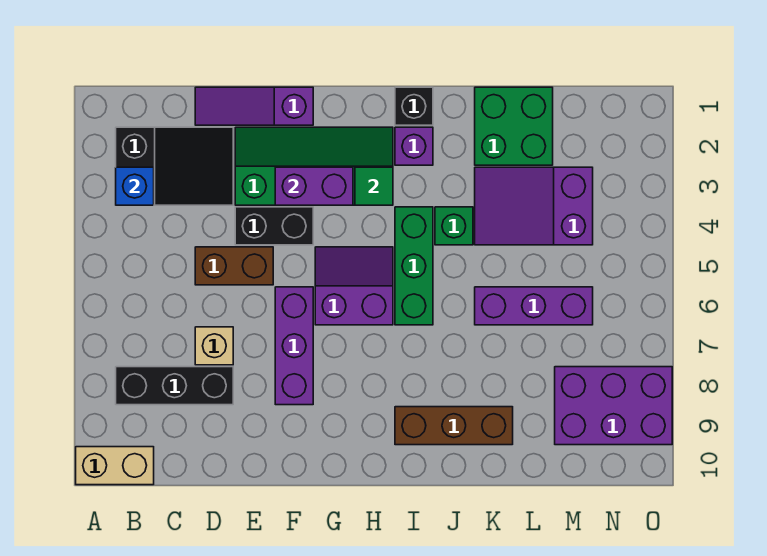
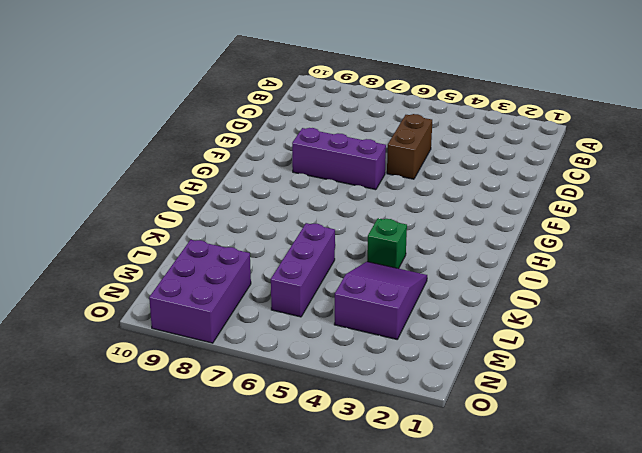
none -> tan brick A10:B10 level 1
none -> black slope B2:D3 level 1 top B
none -> black brick B8:D8 level 1

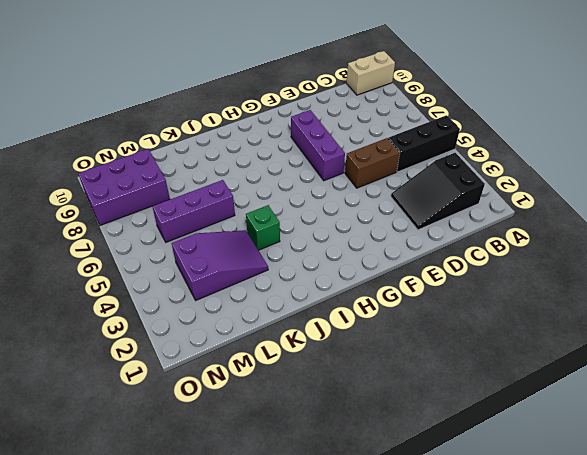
black brick A5:C5 level 1 -> black brick B8:D8 level 1
none -> purple slope D1:F1 level 1 top F
none -> tan brick D7 level 1
none -> green slope E2:H3 level 1 top 3

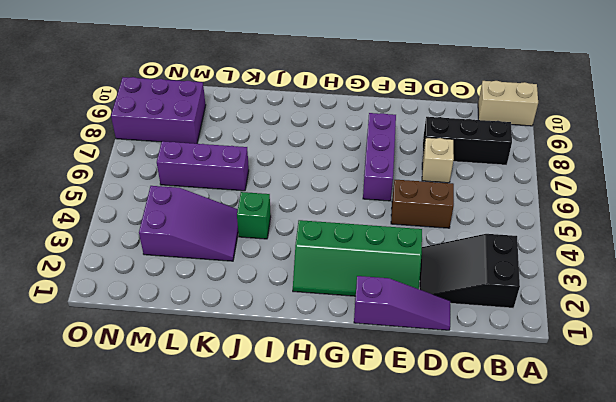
none -> black brick E4:F4 level 1
none -> purple slope G5:H6 level 1 top 6
none -> black brick I1 level 1

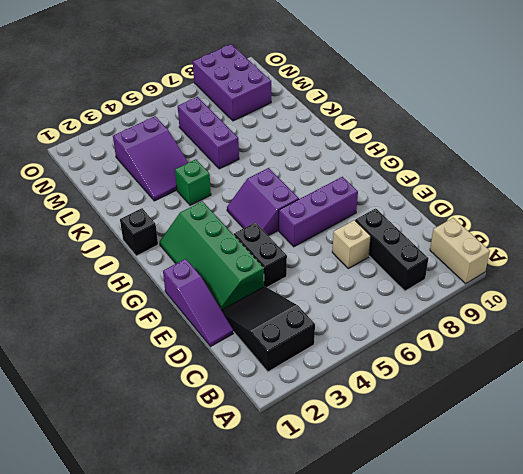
none -> brown brick D5:E5 level 1
none -> purple brick I2 level 1
none -> green brick I4:I6 level 1

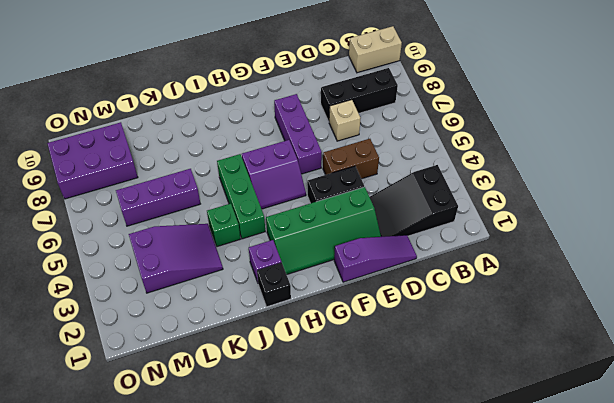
none -> brown brick I9:K9 level 1
none -> green brick K1:L2 level 1
none -> blue brick B3 level 2

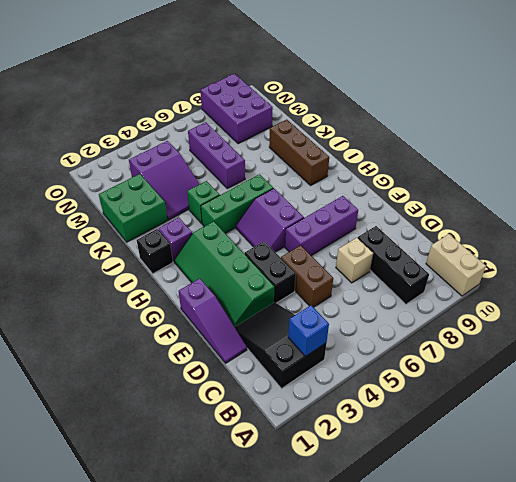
none -> purple brick F3:G3 level 2
none -> green tile H3 level 2

